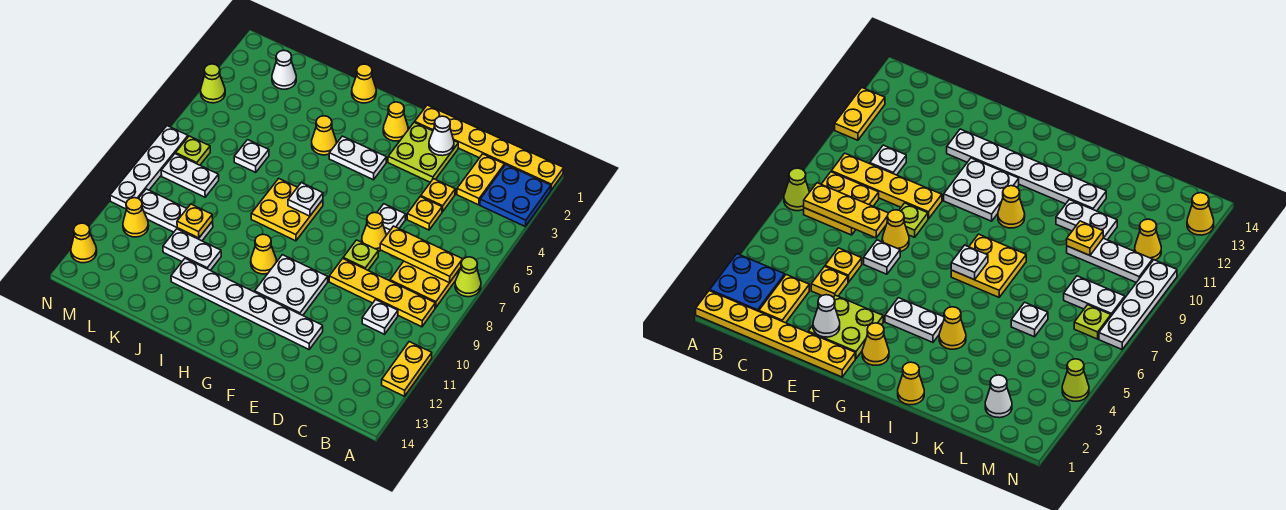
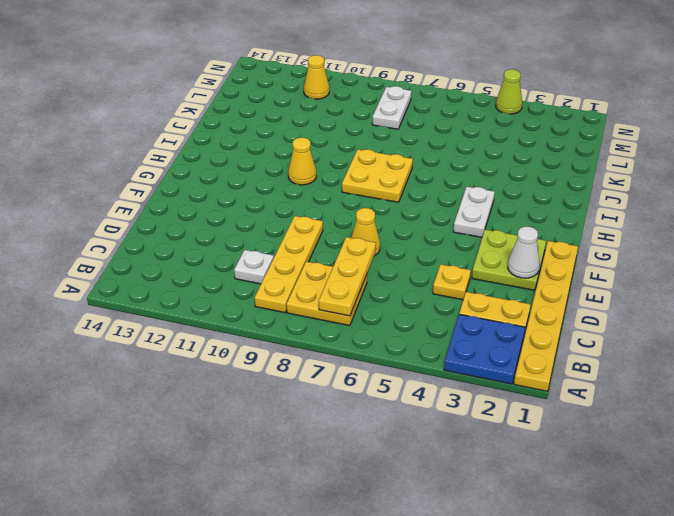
none -> lime cone A7 level 1
none -> yellow plate A11:A12 level 1
none -> yellow plate D5 level 1
none -> white plate E6 level 1

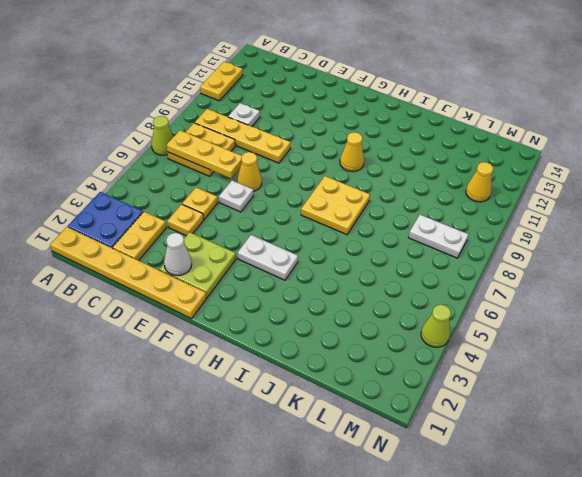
none -> lime plate E8 level 1
none -> white plate E12:J12 level 1
none -> white plate F10:G11 level 1
none -> yellow cone G2 level 1

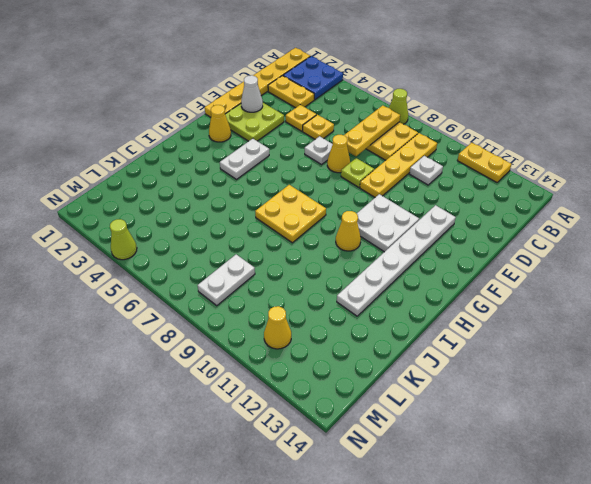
none -> yellow cone I1 level 1
none -> yellow cone I4 level 1
none -> white plate J11:K11 level 1
none -> white plate K6 level 1

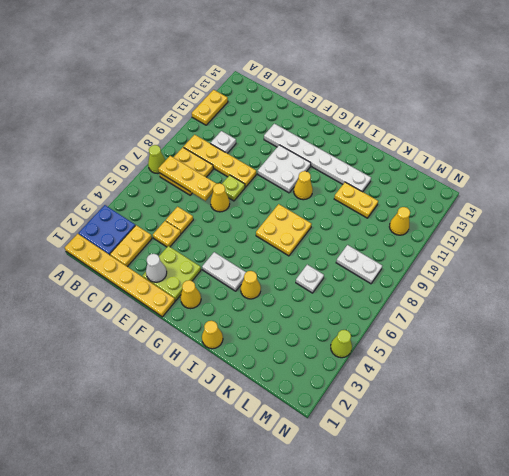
yellow plate J11:K11 level 1 -> white plate J11:K11 level 1
none -> white plate E6 level 1
none -> white plate K10:M10 level 1
none -> white cone L2 level 1
none -> lime plate M7 level 1

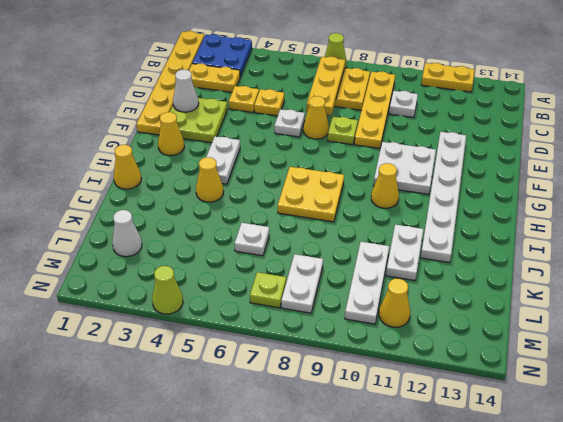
none -> white plate N7:N10 level 1
none -> yellow cone N13 level 1
none -> white plate H7 level 2
none -> yellow plate K10 level 2

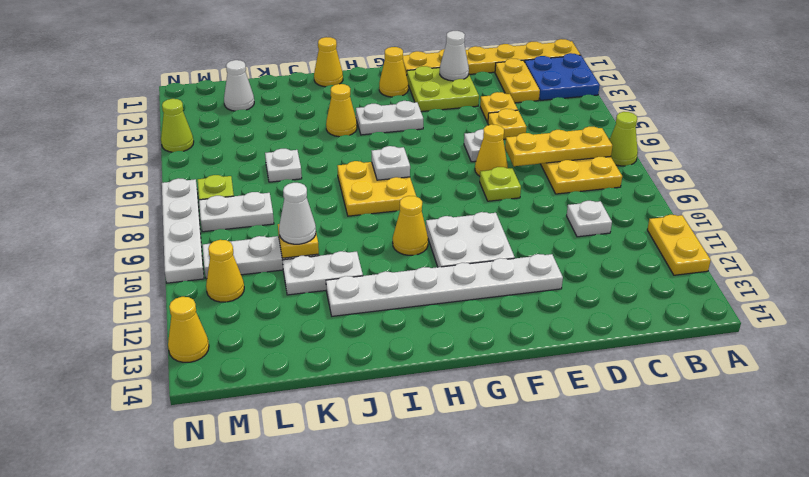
white cone K10 level 3 -> none
none -> yellow plate B9:E9 level 1

